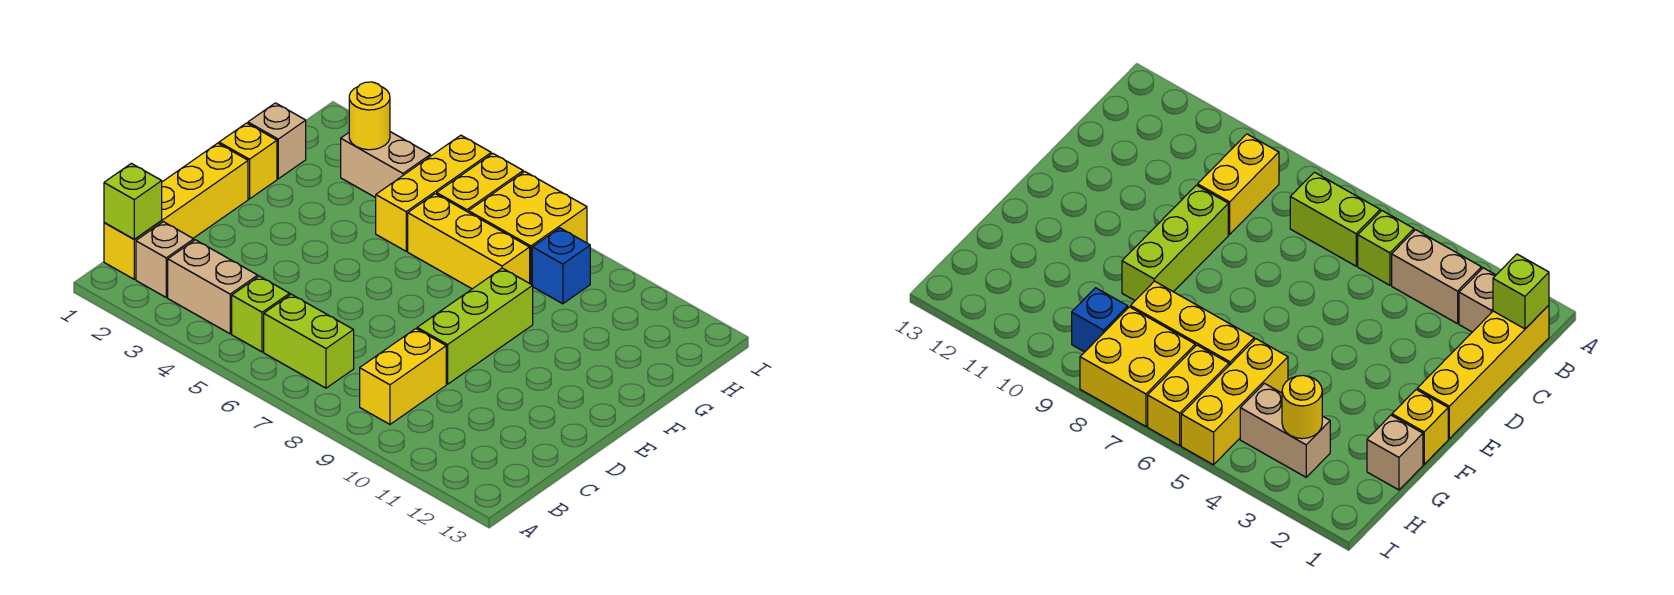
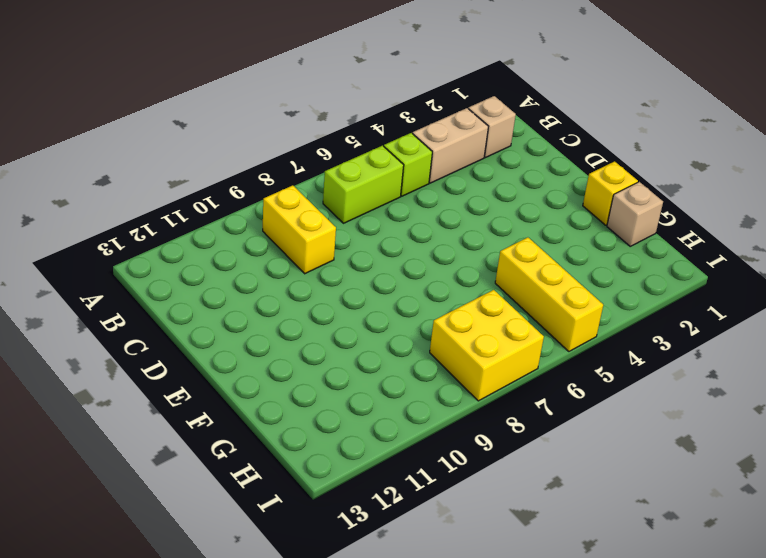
none -> yellow brick B1:E1 level 1
none -> lime brick D9:F9 level 1
none -> yellow brick G6:G8 level 1

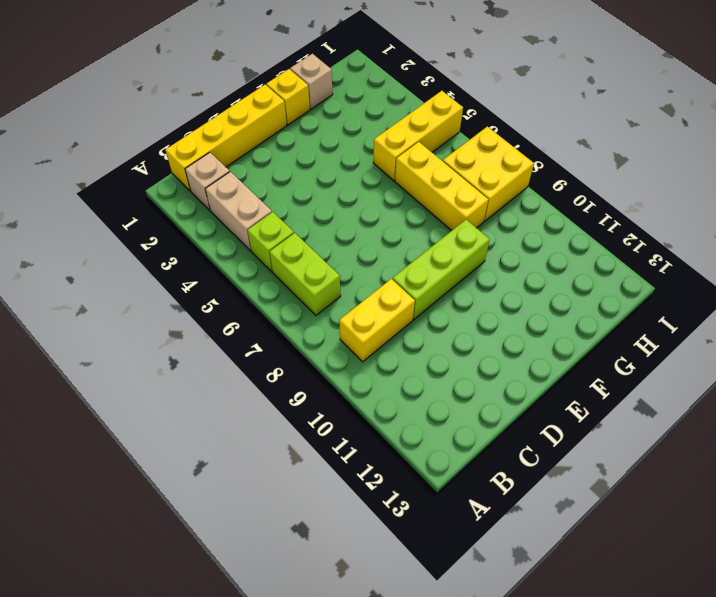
none -> tan brick H3:H4 level 1
none -> yellow brick H6:I6 level 1
none -> blue brick H9 level 1

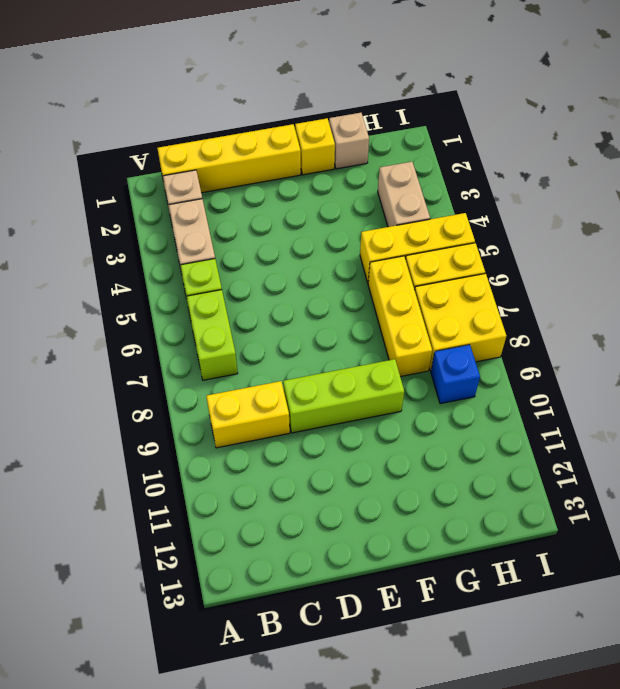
none -> lime brick B1 level 2
none -> yellow round brick H3 level 2

